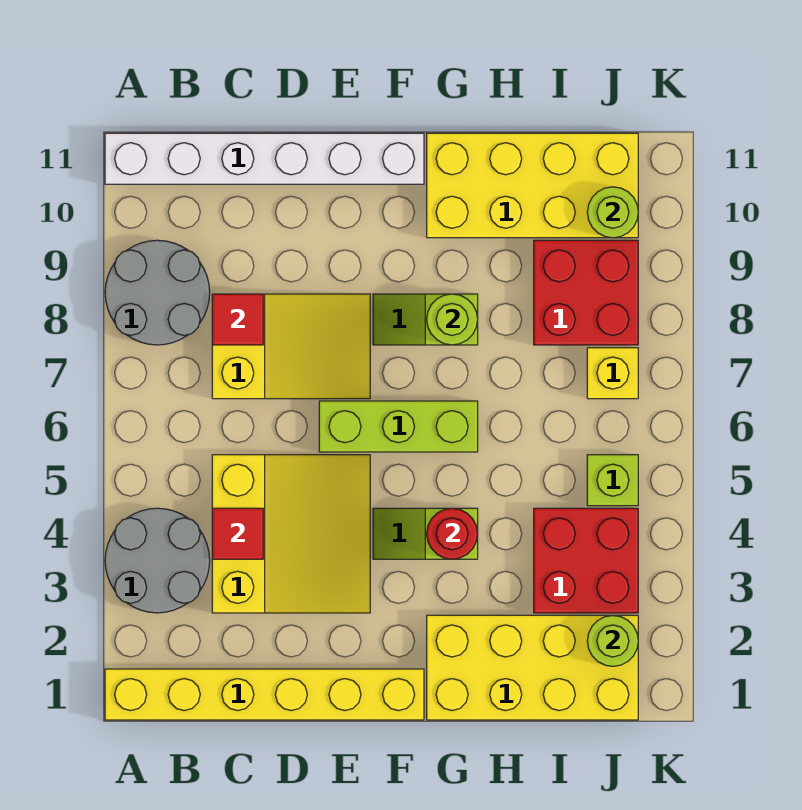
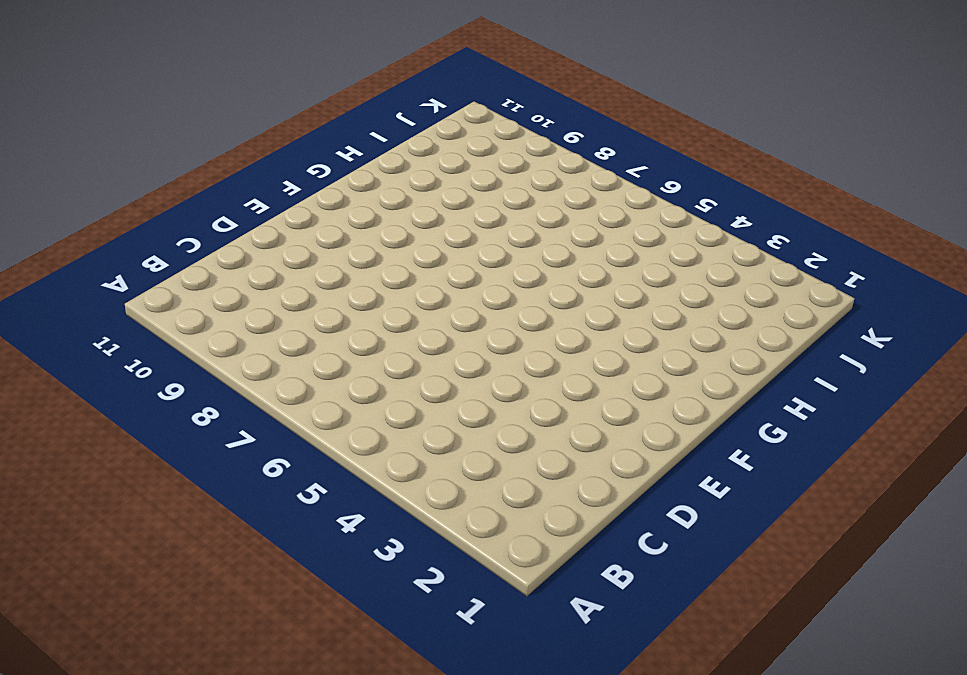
none -> yellow brick A1:F1 level 1
none -> grey round brick A3:B4 level 1
none -> grey round brick A8:B9 level 1

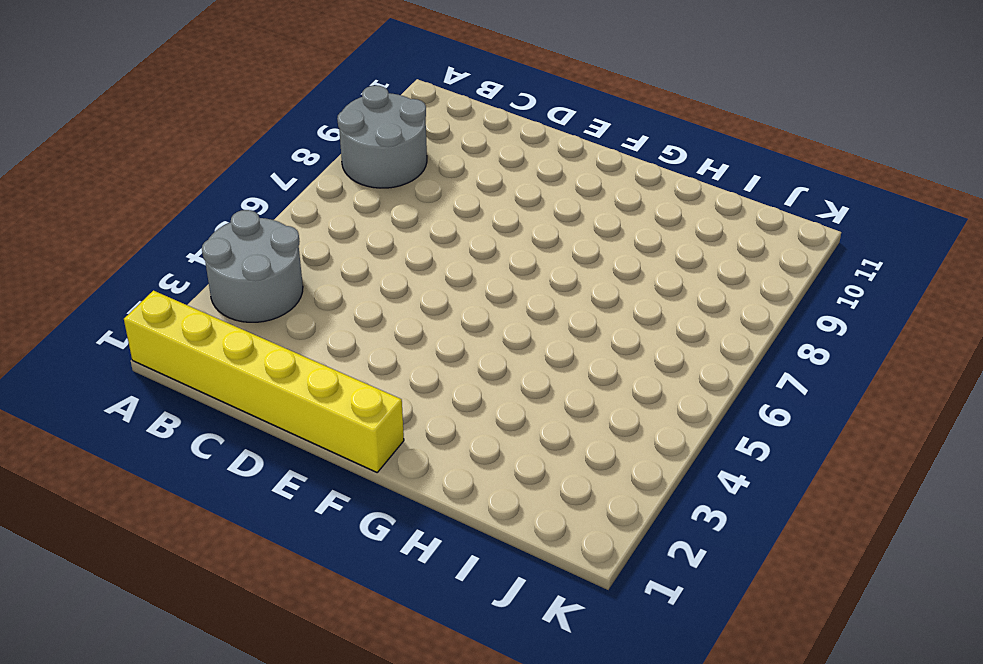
none -> white brick A11:F11 level 1
none -> yellow slope C3:E5 level 1 top C
none -> yellow slope C7:E8 level 1 top C

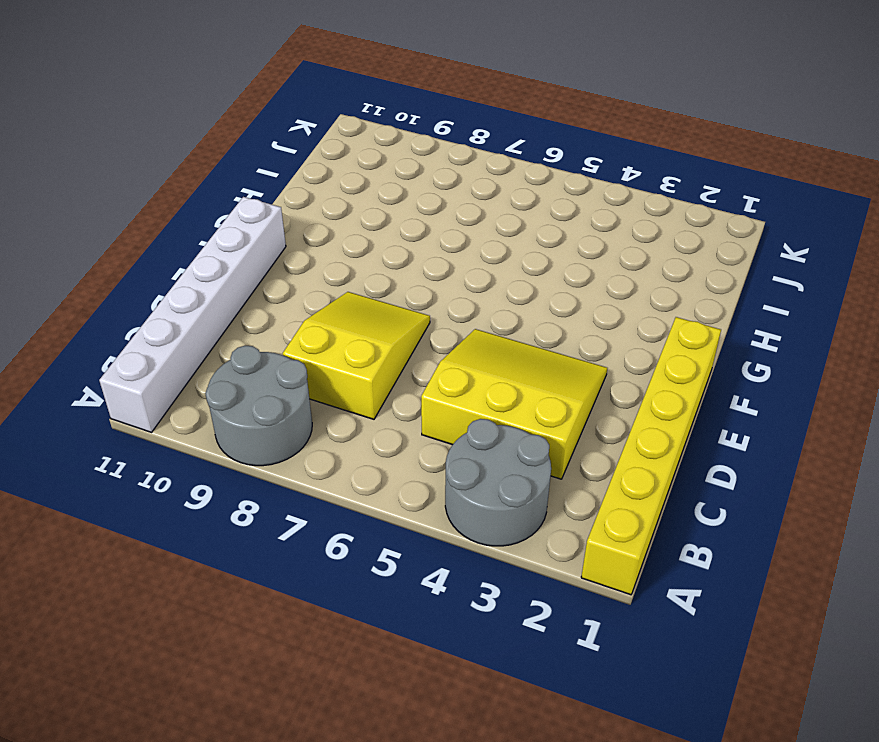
none -> lime brick E6:G6 level 1
none -> lime slope F4:G4 level 1 top G
none -> lime slope F8:G8 level 1 top G

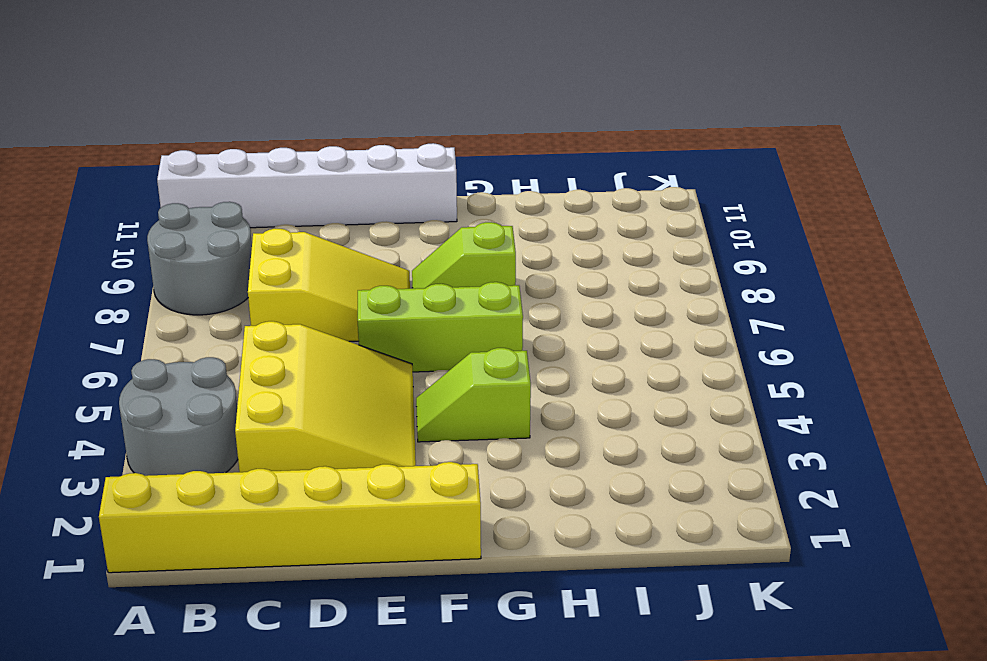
none -> yellow brick G1:J2 level 1
none -> yellow brick G10:J11 level 1
none -> red brick I3:J4 level 1

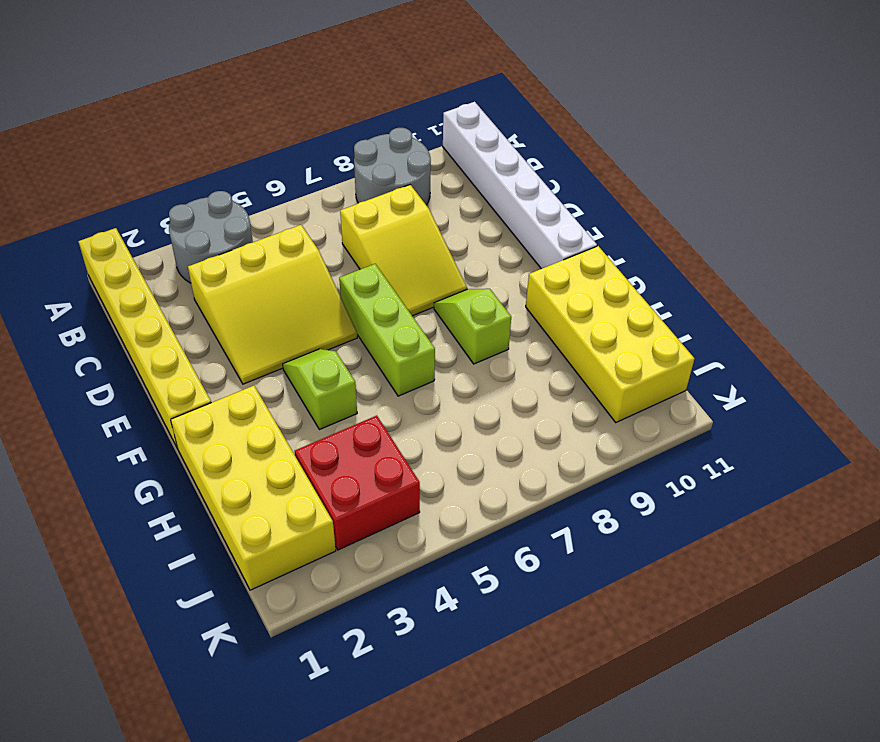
none -> red brick I8:J9 level 1
none -> lime brick J5 level 1
none -> yellow brick J7 level 1

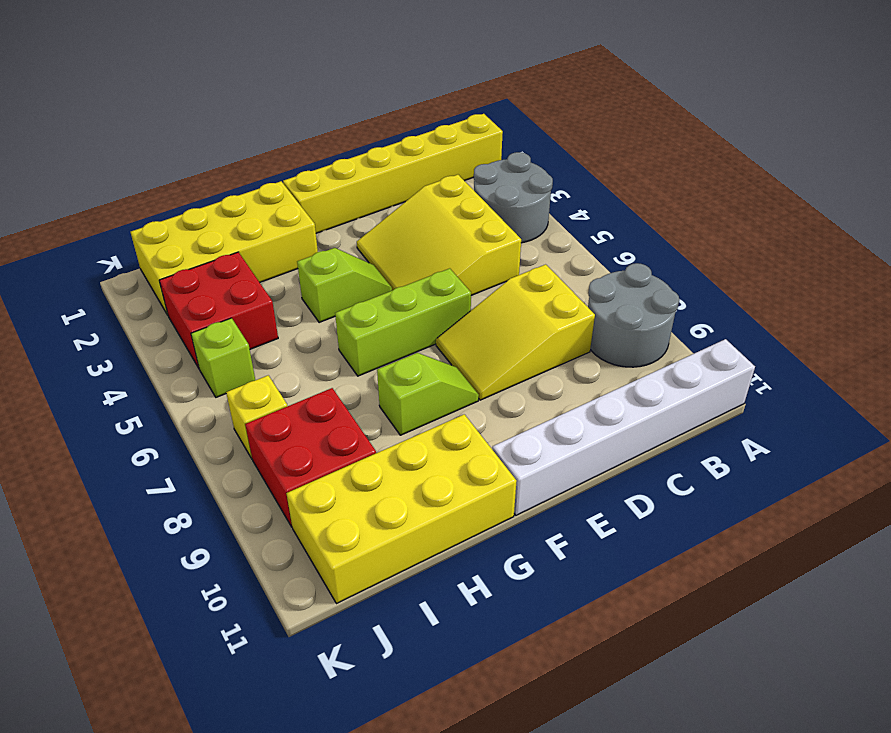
none -> red tile C4 level 2
none -> red tile C8 level 2
none -> red round brick G4 level 2

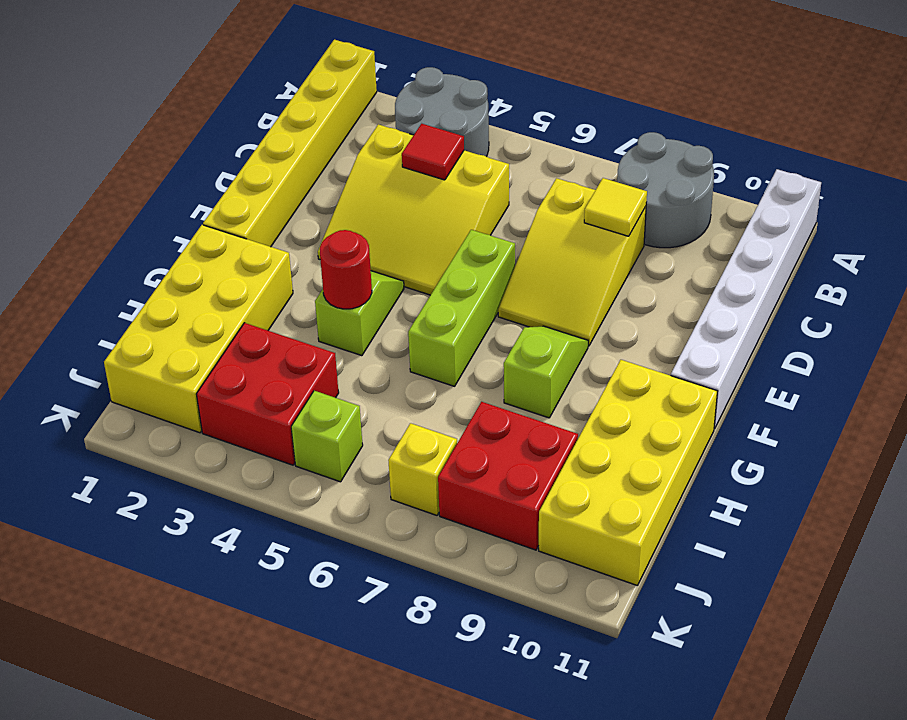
yellow tile C8 level 2 -> red tile C8 level 2
none -> lime round brick G8 level 2
none -> lime round brick J2 level 2
none -> lime round brick J10 level 2

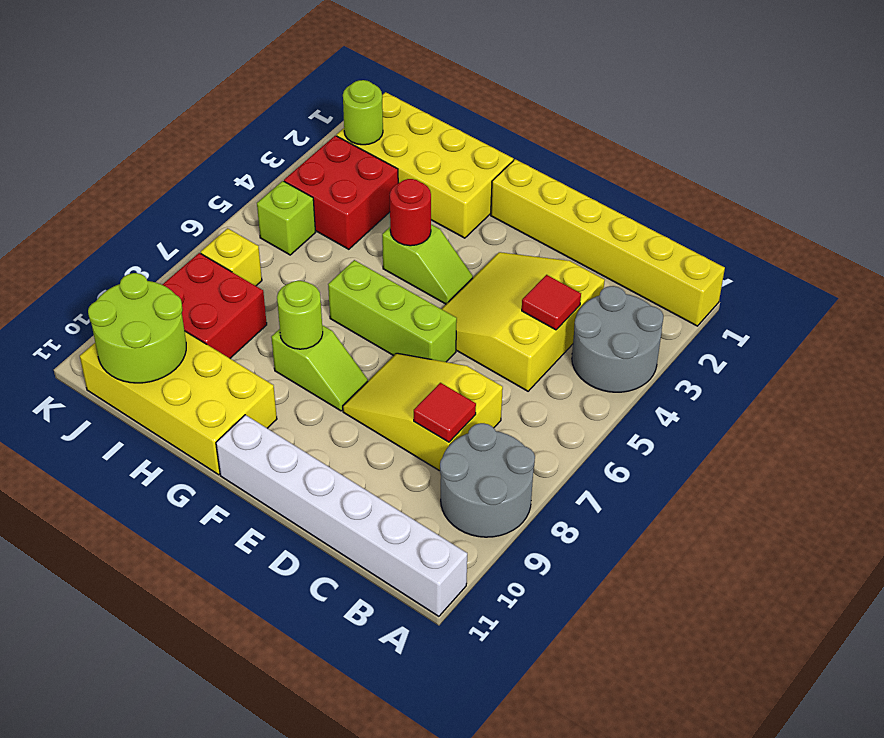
lime round brick I10:J11 level 2 -> lime round brick J10 level 2

